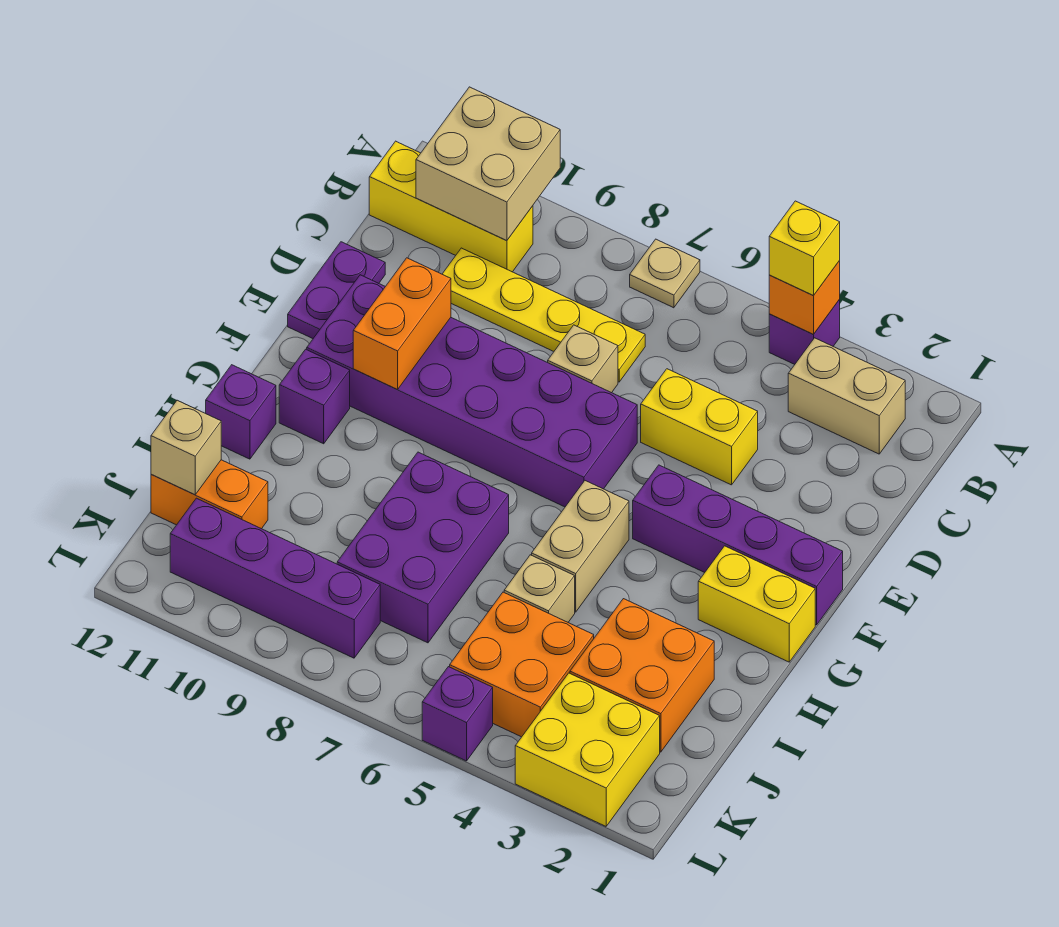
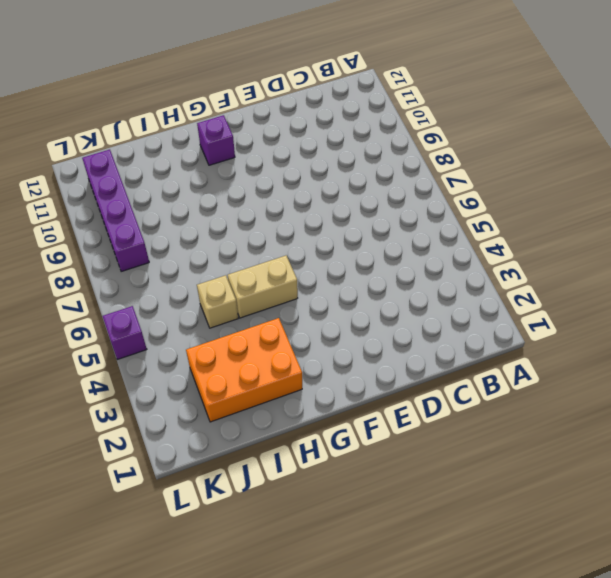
orange brick H2:J3 level 1 -> orange brick I2:J3 level 1
none -> purple brick A4 level 1
none -> tan plate A7 level 1
none -> tan brick B2:B3 level 1

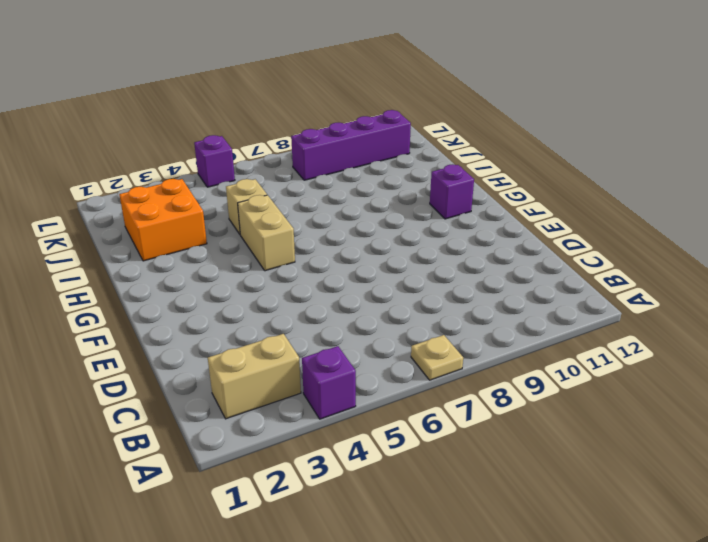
none -> yellow brick B10:B12 level 1
none -> yellow plate C7:C10 level 1
none -> yellow brick D4:D5 level 1

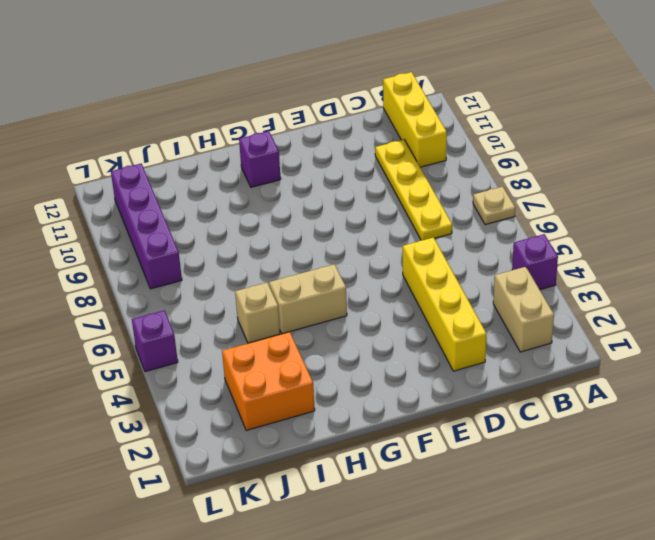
yellow brick D2:D5 level 1 -> yellow brick D4:D5 level 1
none -> tan brick D7 level 1
none -> purple plate D12:E12 level 1
none -> purple brick E6:F11 level 1

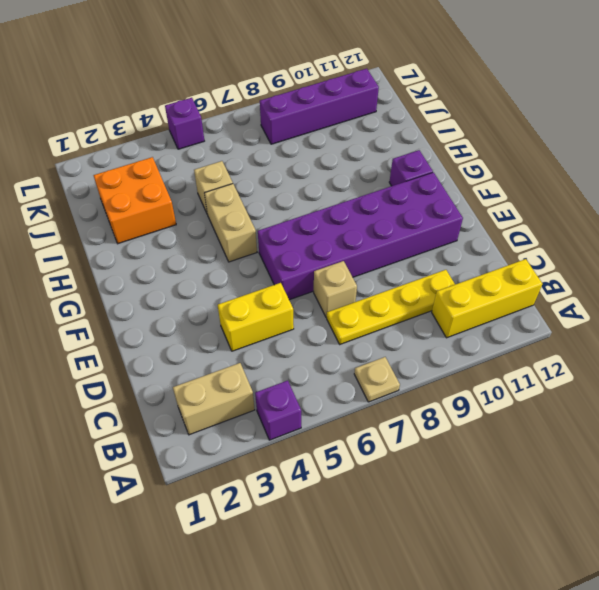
none -> purple plate D12:E12 level 1
none -> purple brick F1:F4 level 1
none -> yellow brick G1:G2 level 1

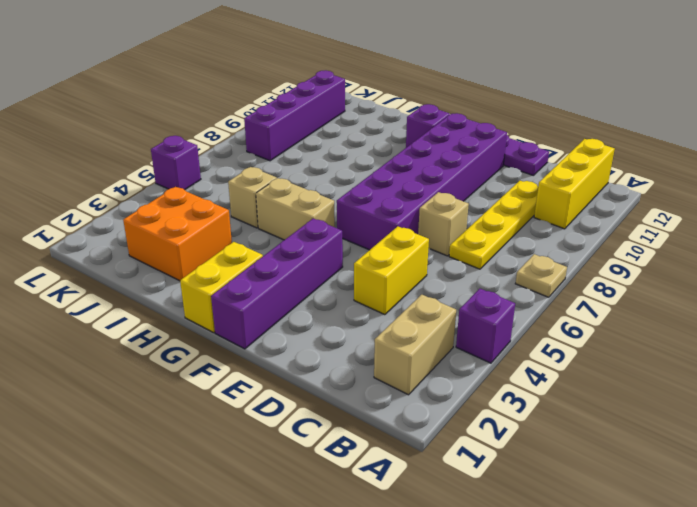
none -> purple brick H7:J8 level 1
none -> purple brick H12 level 1
none -> orange brick J4:K5 level 1

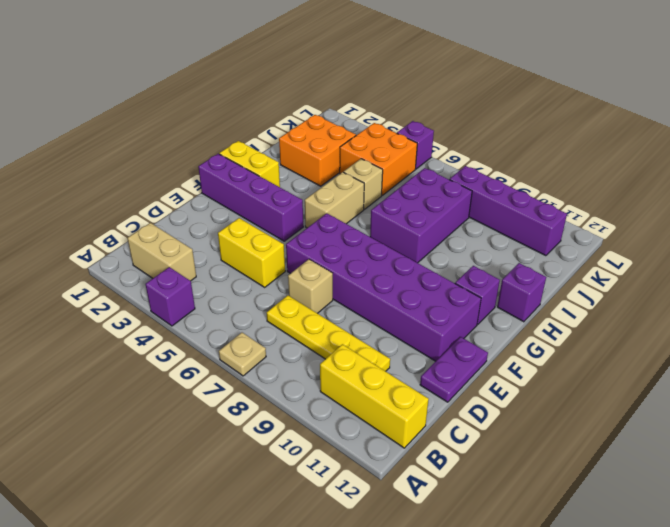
none -> orange brick J11:J12 level 1
none -> yellow brick K2:L3 level 1
none -> orange brick A4 level 2

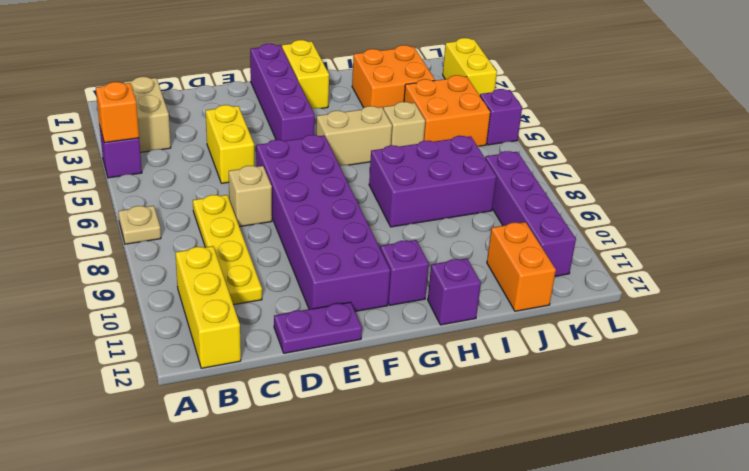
yellow brick L2:L3 level 1 -> yellow brick K2:L3 level 1
none -> tan brick A10:B11 level 2
none -> orange brick E10:F10 level 2
none -> tan brick J12 level 2

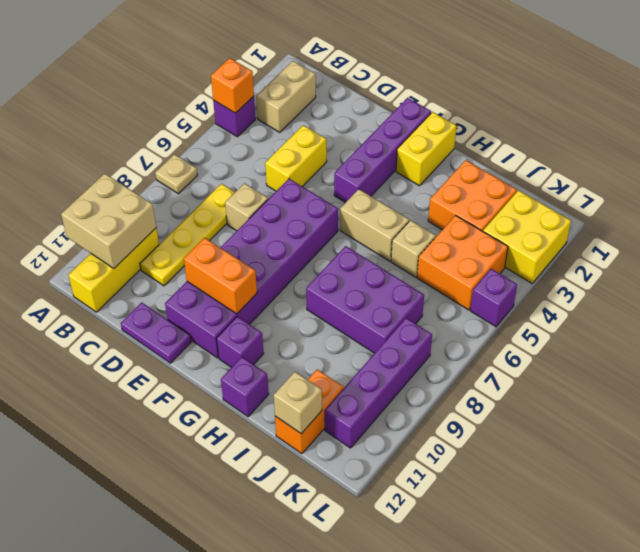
none -> yellow brick A4 level 3

